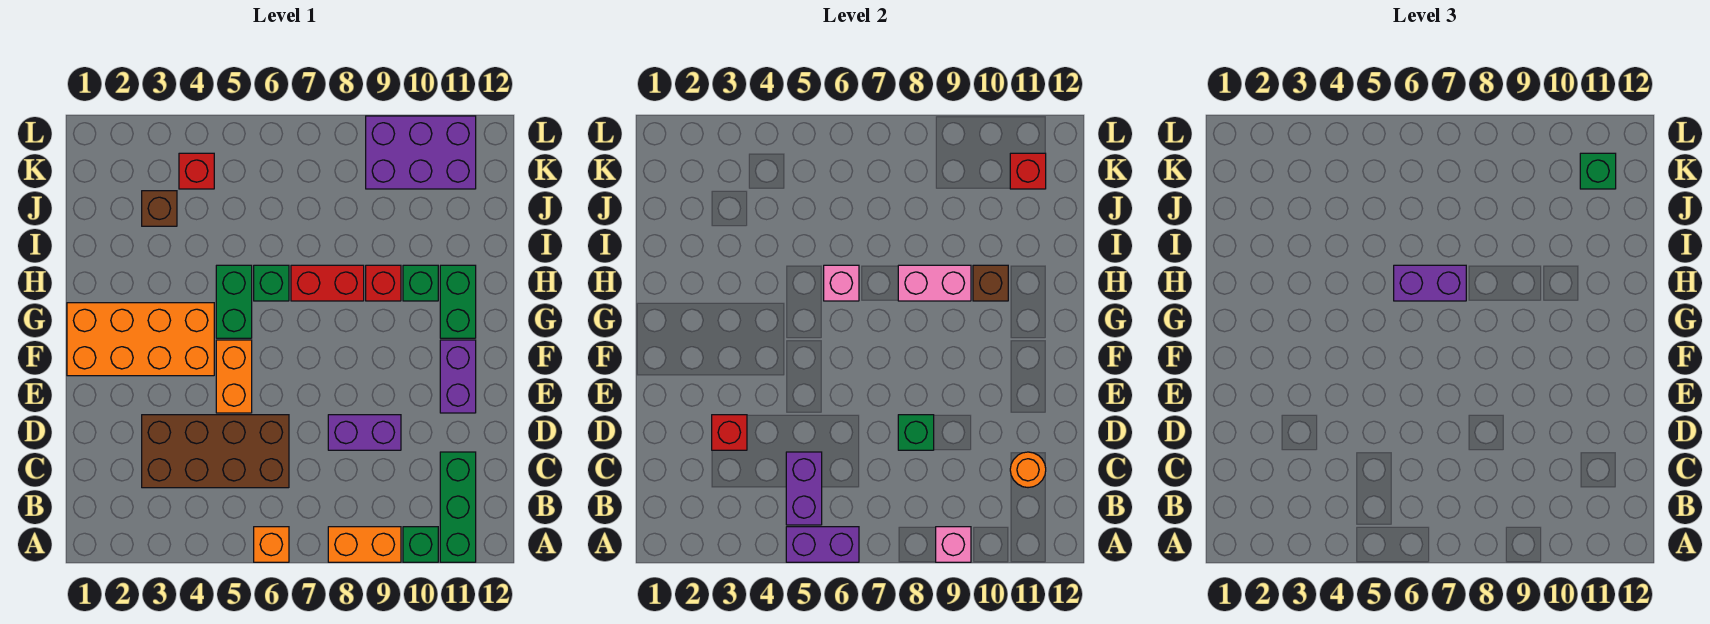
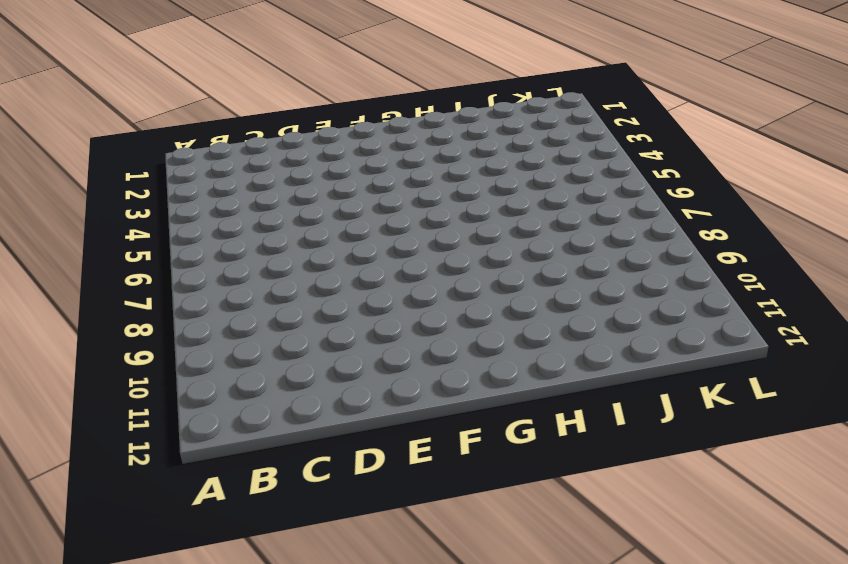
none -> orange brick A6 level 1
none -> orange brick A8:A9 level 1
none -> green brick A10 level 1
none -> green brick A11:C11 level 1

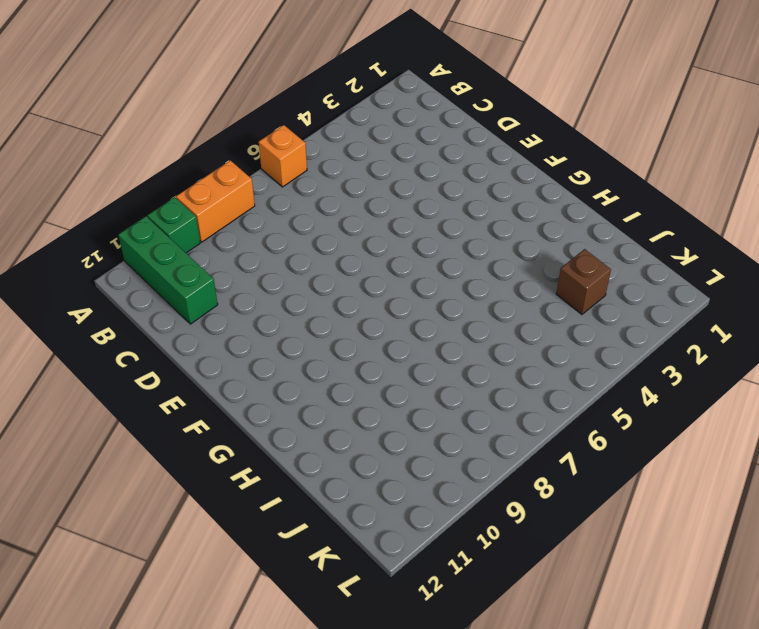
none -> brown brick C3:D6 level 1
none -> purple brick D8:D9 level 1
none -> orange brick E5:F5 level 1
none -> purple brick E11:F11 level 1

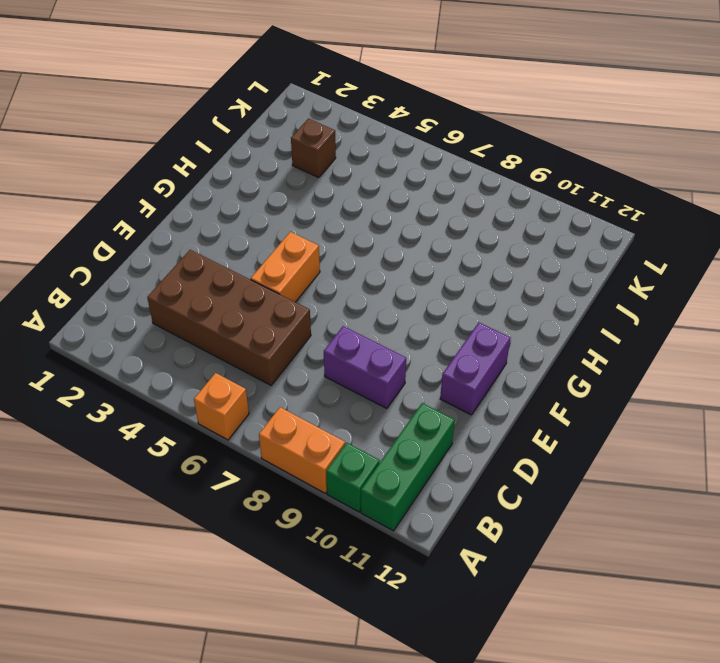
none -> orange brick F1:G4 level 1
none -> green brick G5:H5 level 1
none -> green brick G11:H11 level 1
none -> green brick H6 level 1

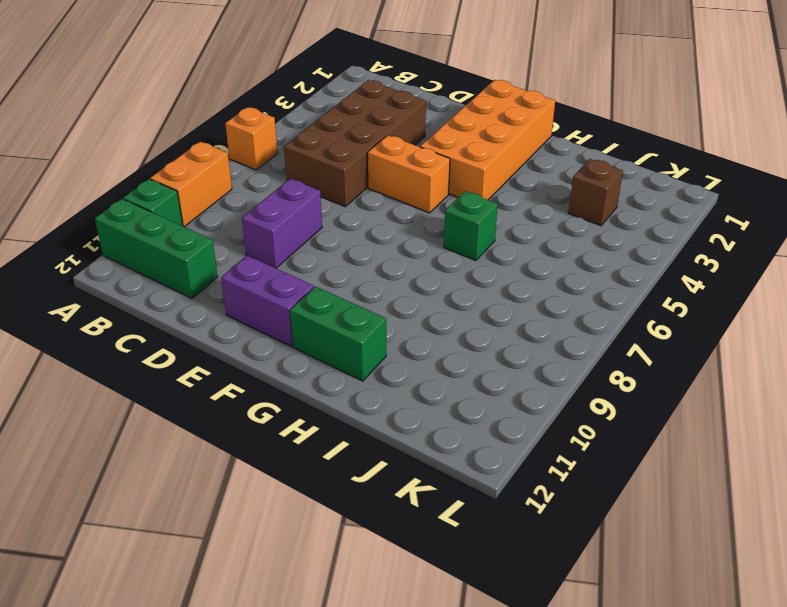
none -> green brick G5:H5 level 1
none -> red brick H7:H8 level 1
none -> red brick H9 level 1
none -> green brick H10 level 1

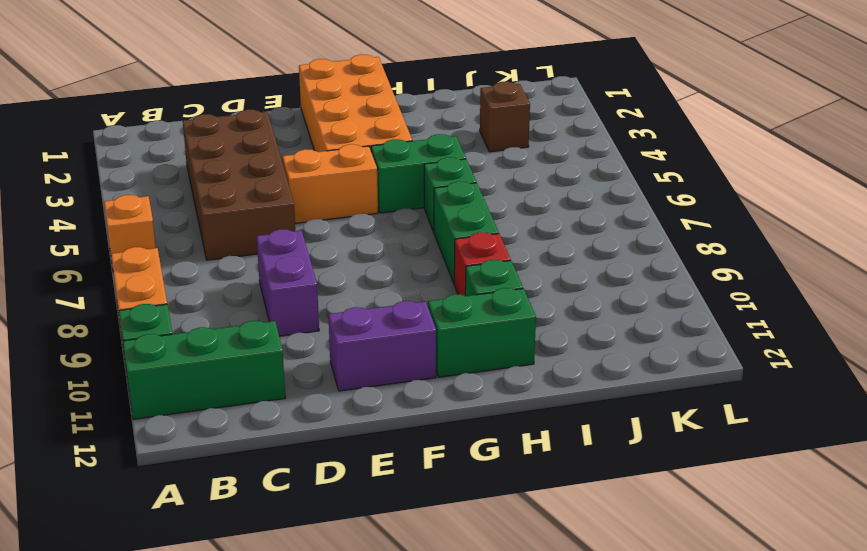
green brick H7:H8 level 1 -> red brick H7:H8 level 1
none -> red brick K4 level 1
none -> purple brick K9:L11 level 1
none -> purple brick A5:A6 level 2
none -> pink brick A9 level 2

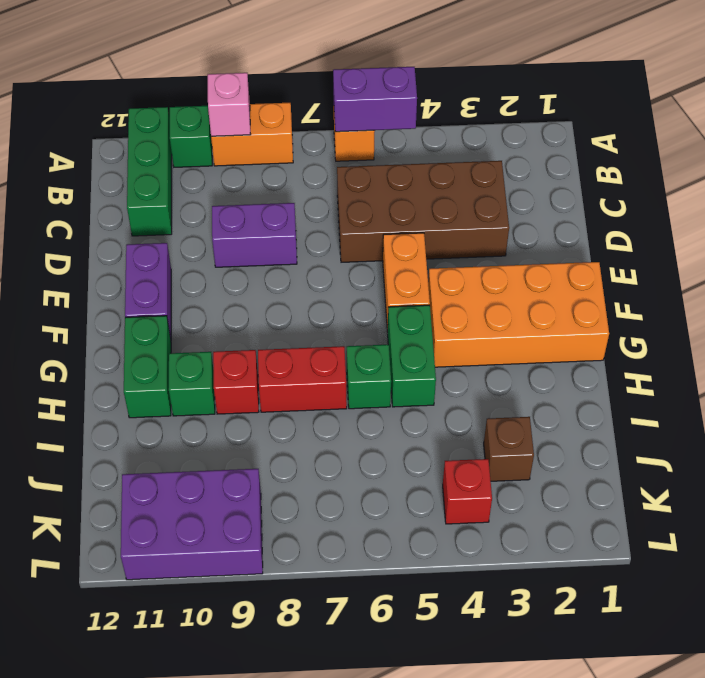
none -> purple brick B5:C5 level 2
none -> orange round brick C11 level 2
none -> red brick D3 level 2
none -> green brick D8 level 2

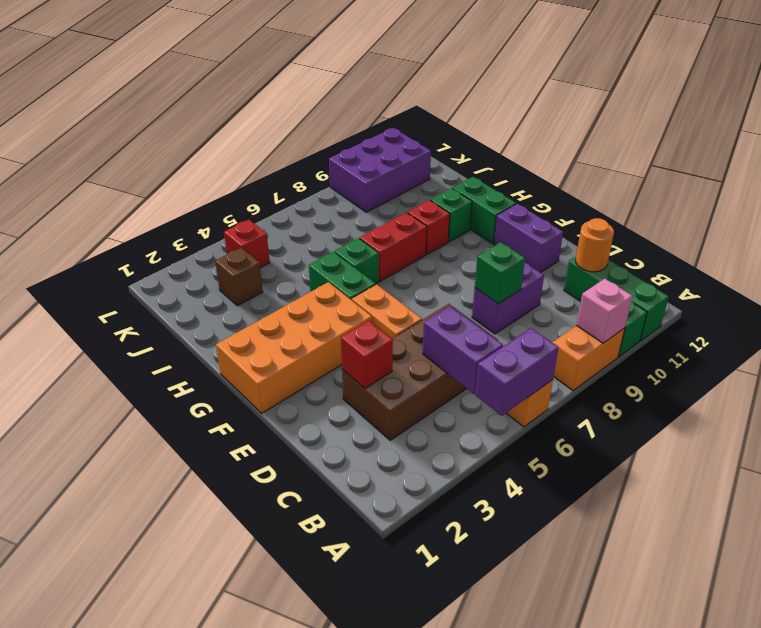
none -> pink brick H6 level 2
none -> pink brick H8:H9 level 2
none -> brown brick H10 level 2
none -> red brick K11 level 2

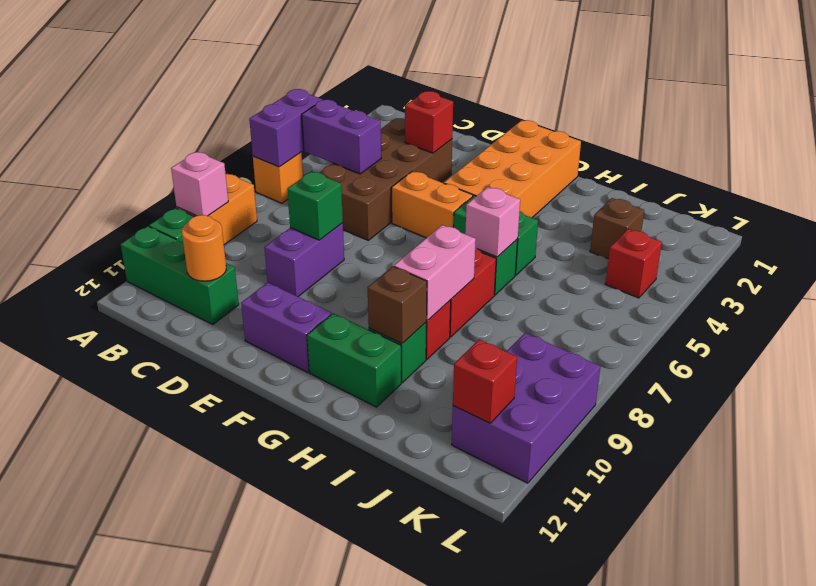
none -> purple brick H6:H7 level 3
none -> green brick K11 level 3

